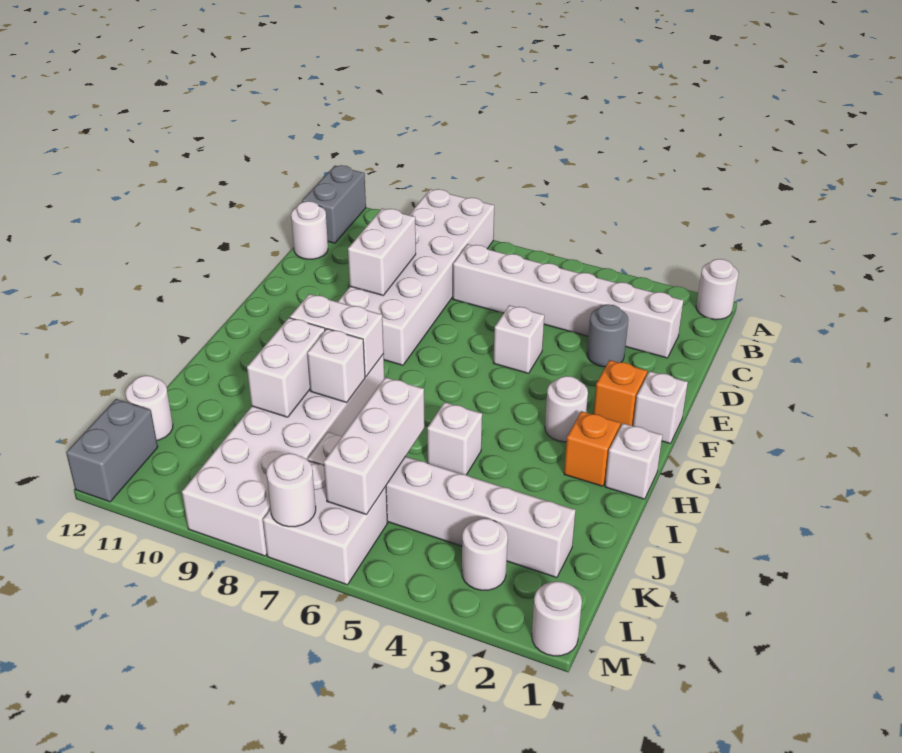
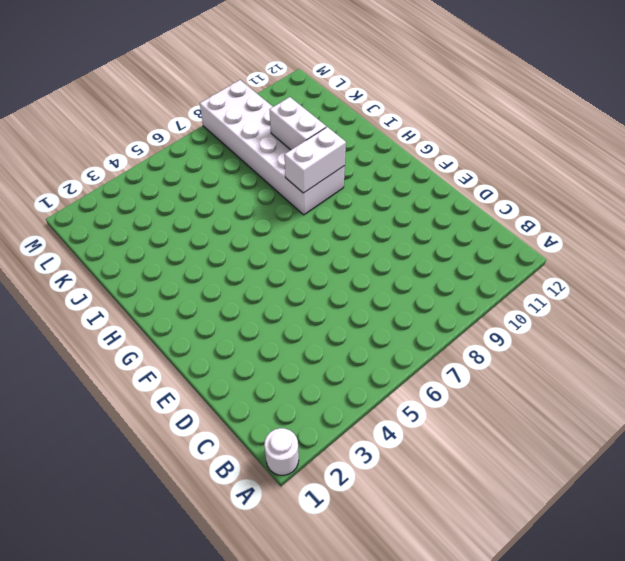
none -> white brick A8:F9 level 1
none -> grey brick A12:B12 level 1
none -> white brick C2:C7 level 1

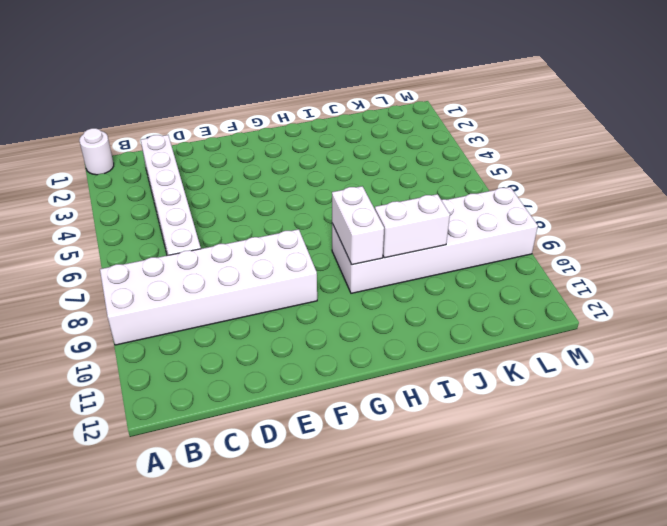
none -> grey brick A12:B12 level 1
none -> white round brick C12 level 1
none -> grey round brick D3 level 1

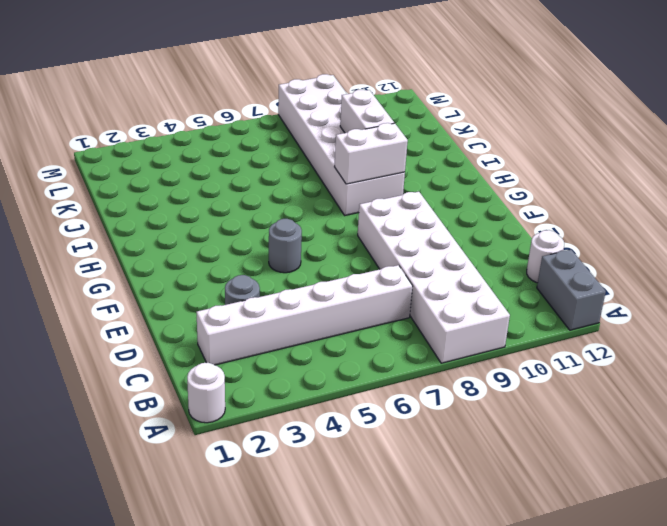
grey round brick F5 level 1 -> none
none -> white brick E5 level 1
none -> white brick F1 level 1
none -> orange brick F2 level 1

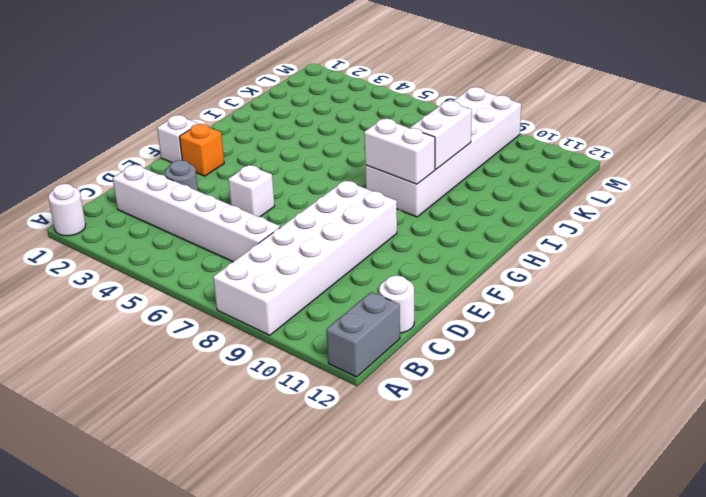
none -> white round brick G3 level 1
none -> white brick H1 level 1
none -> orange brick H2 level 1

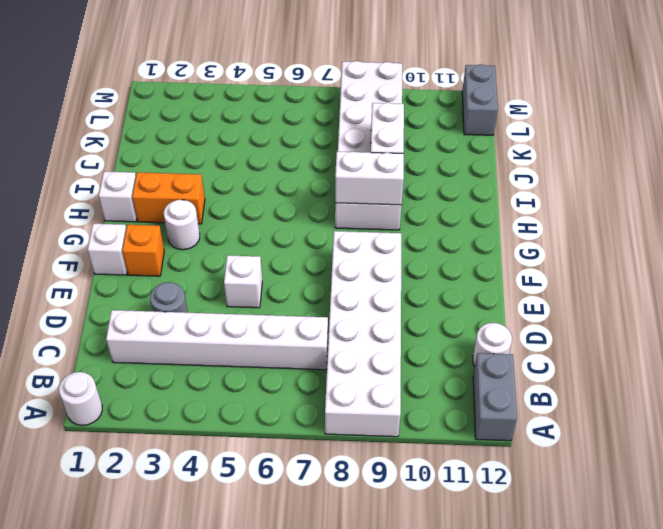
orange brick H2:H3 level 1 -> orange brick H2 level 1
none -> white brick I5 level 1
none -> white brick K2:K7 level 1
none -> white round brick K12 level 1

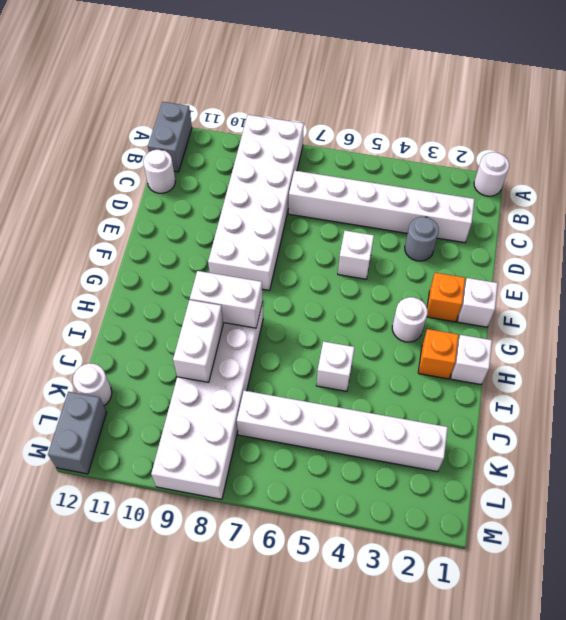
none -> white round brick L3 level 1
none -> white brick L6:M7 level 1
none -> white round brick M1 level 1

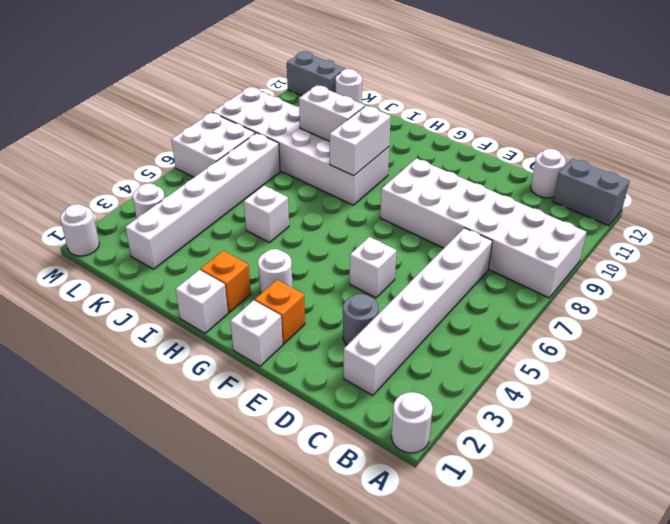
none -> white brick D9:E9 level 2
none -> white brick I8 level 2
none -> white brick J6:L6 level 2

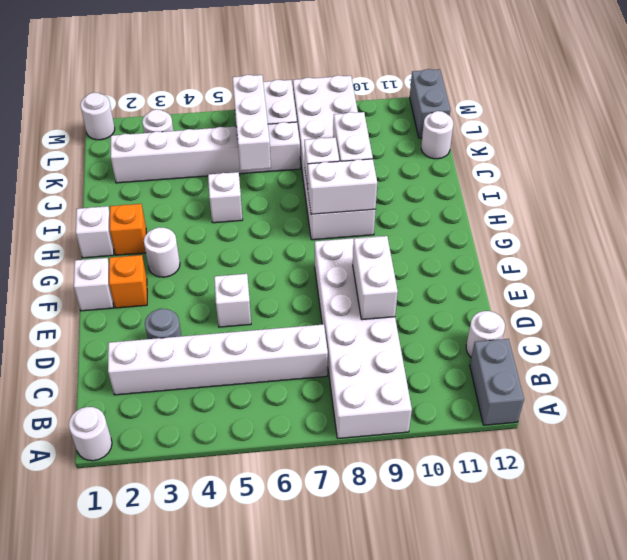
none -> white round brick M7 level 2

